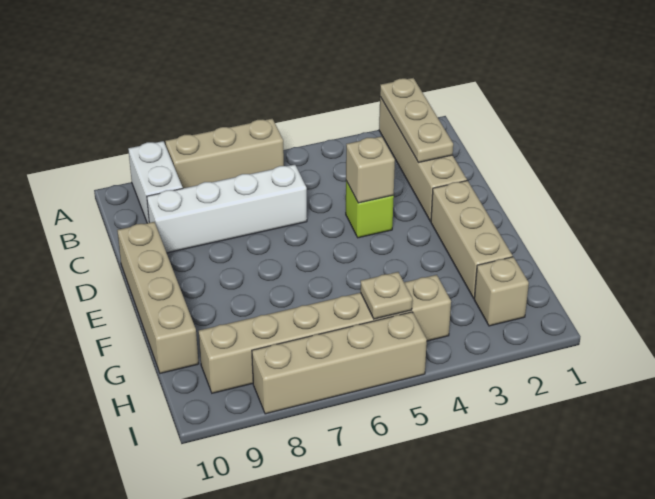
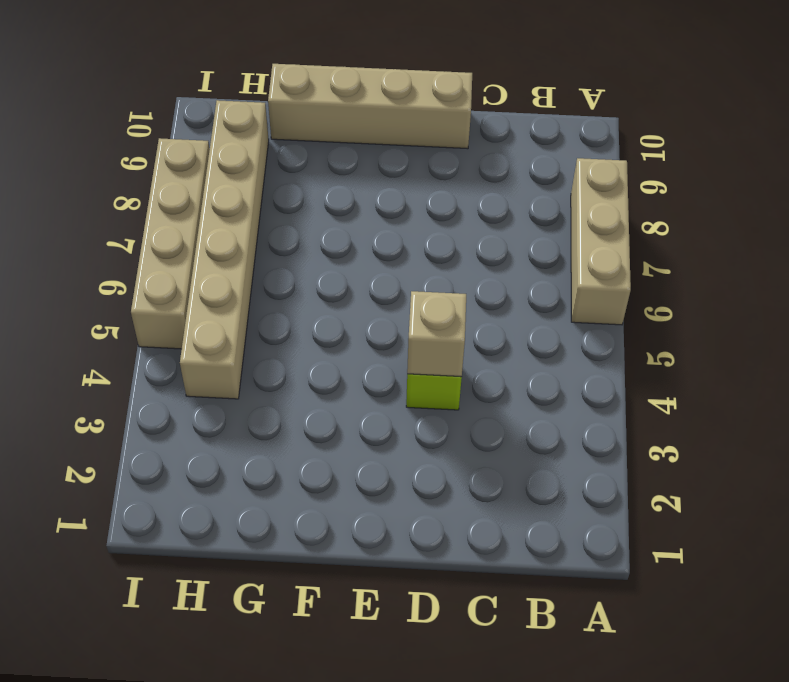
none -> tan brick A2:D2 level 1
none -> white brick A9:B9 level 1
none -> white brick C6:C9 level 1

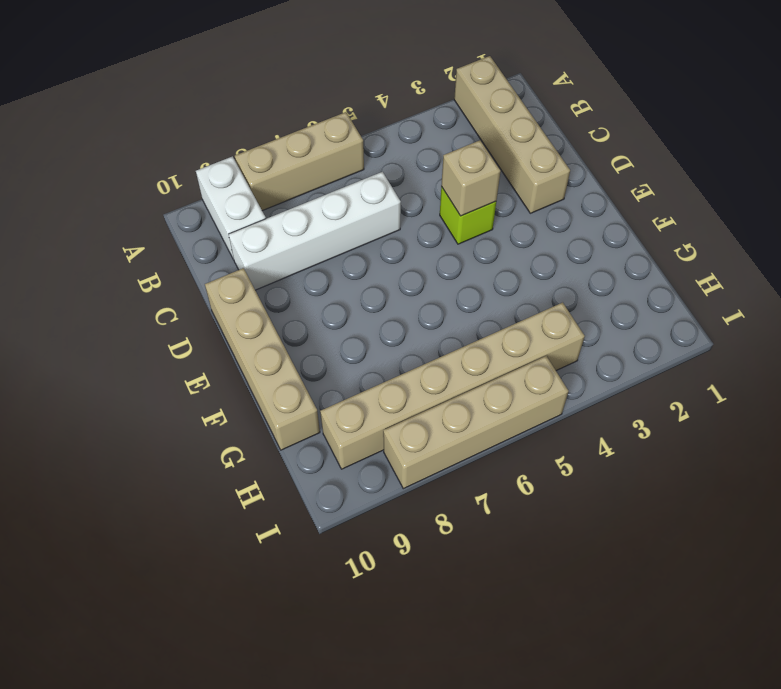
none -> tan brick E2:G2 level 1
none -> tan brick H2 level 1
none -> tan plate A2:C2 level 2

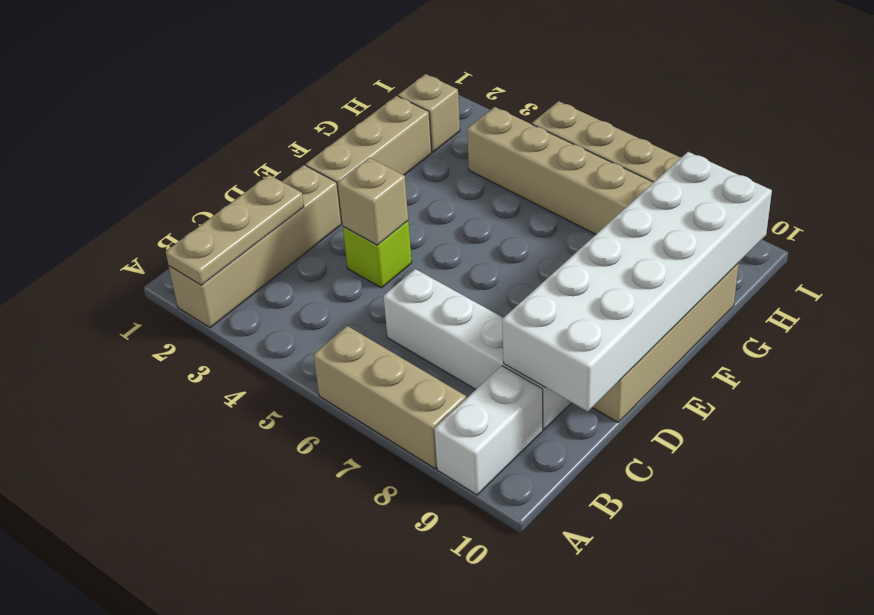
white brick C9:H10 level 2 -> none
none -> tan plate H5 level 2

